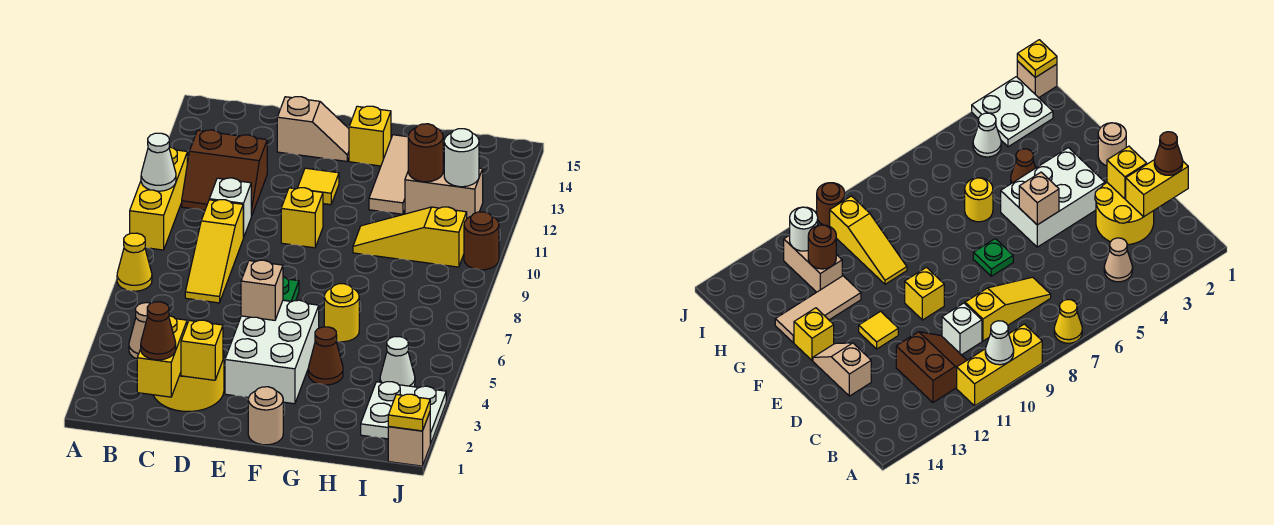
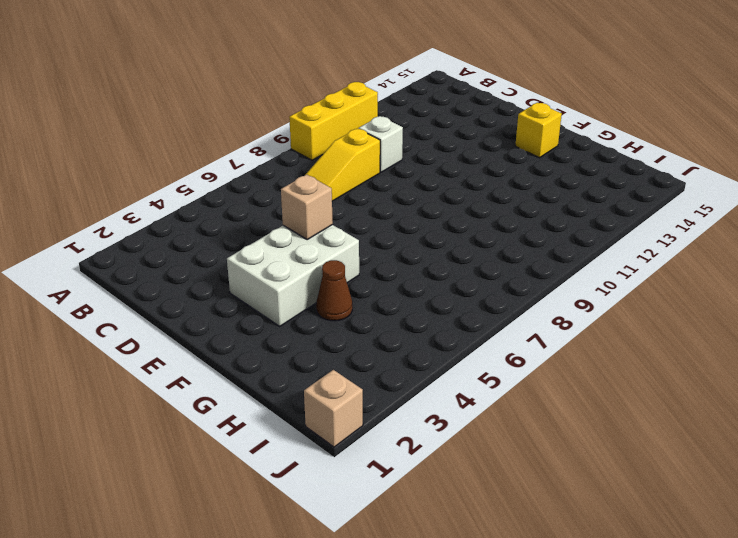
none -> yellow cone A7 level 1
none -> tan cone B4 level 1
none -> brown slope B11:C12 level 1 top 12
none -> yellow round brick C2:D3 level 1

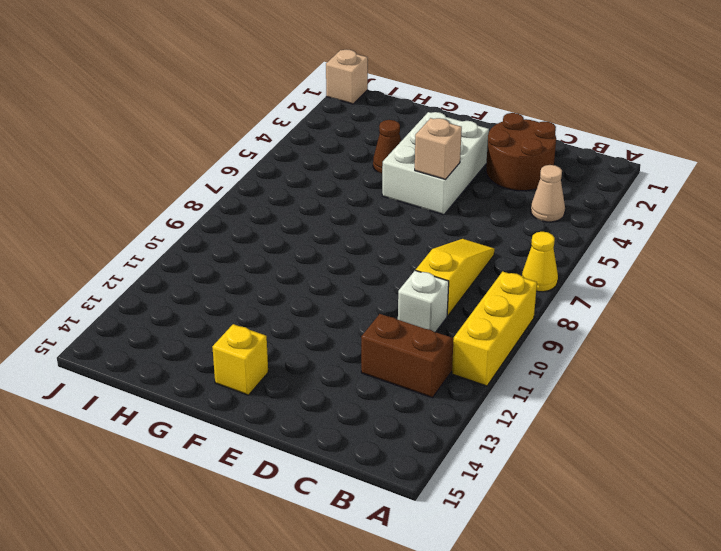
brown round brick C2:D3 level 1 -> yellow round brick C2:D3 level 1
none -> tan slope D14:E14 level 1 top D
none -> green plate E7 level 1
none -> yellow brick E10 level 1
none -> yellow tile E12 level 1

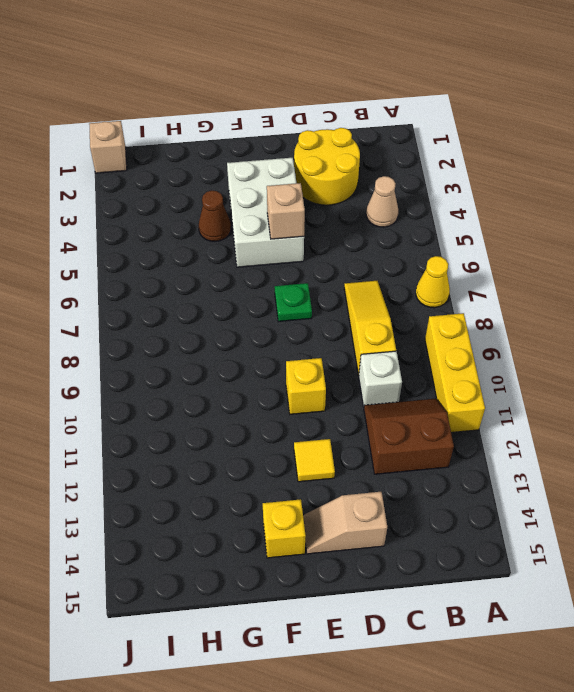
none -> tan round brick F1 level 1
none -> yellow round brick G6 level 1
none -> yellow slope G10:I10 level 1 top I
none -> tan tile G12:G14 level 1

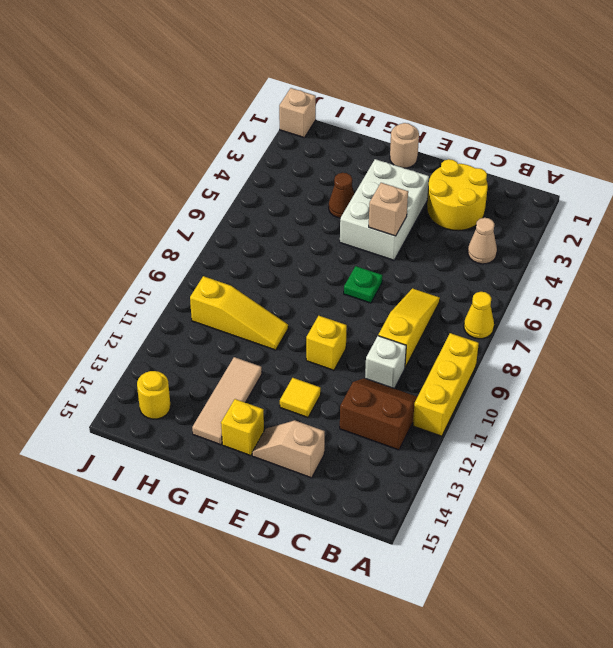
yellow round brick I14 level 1 -> yellow round brick G6 level 1
none -> tan brick H12:I12 level 1
none -> white plate I2:J3 level 1
none -> white cone I4 level 1
none -> brown round brick J10 level 1

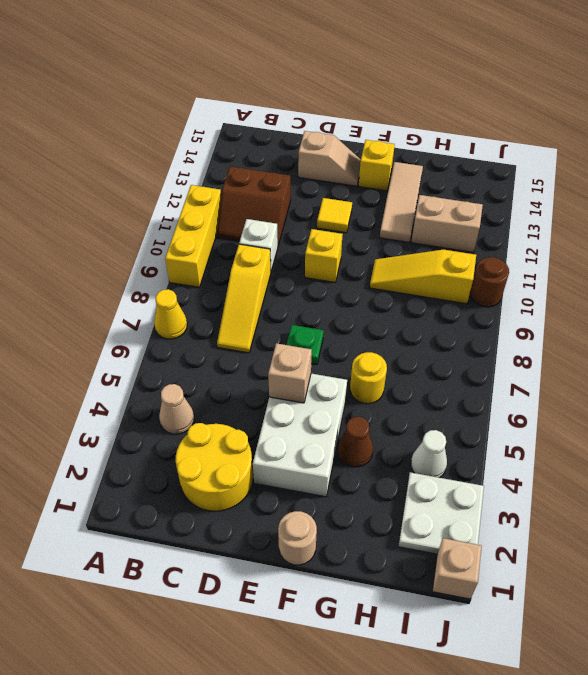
none -> white cone A10 level 2
none -> yellow brick C1:C2 level 2
none -> yellow brick D2 level 2
none -> brown round brick H12 level 2

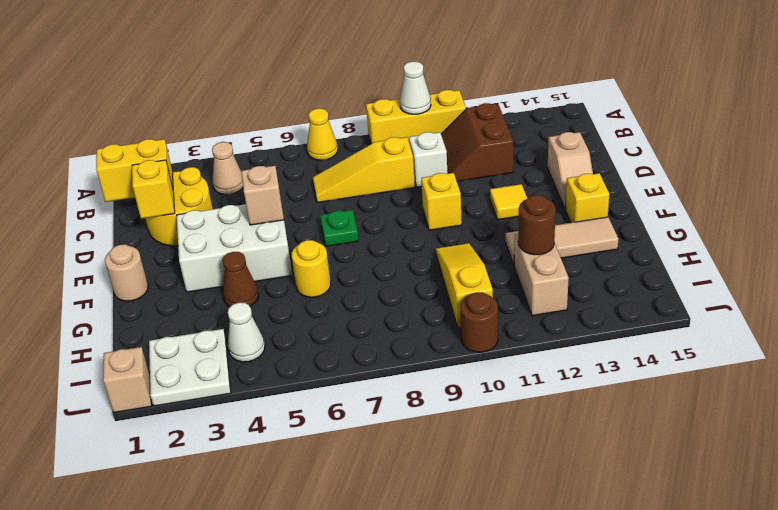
none -> white round brick I12 level 2
none -> yellow plate J1 level 2
none -> brown cone C1 level 3

